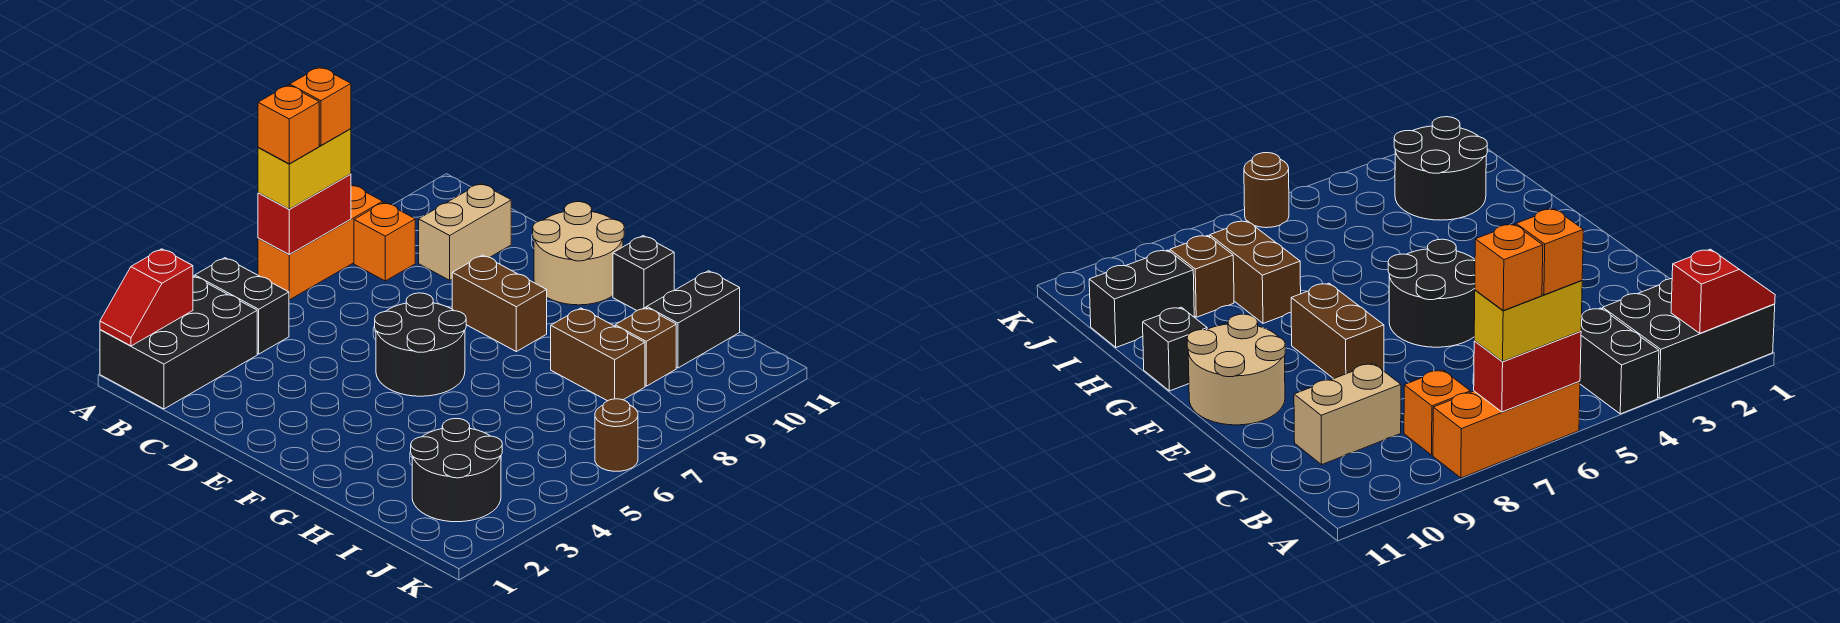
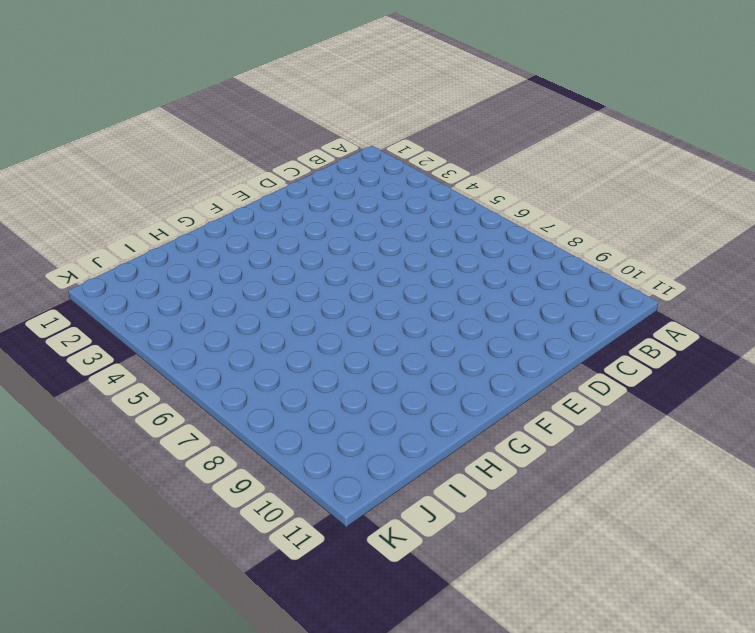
none -> black brick A1:B3 level 1
none -> black brick A4:B4 level 1
none -> orange brick A6:A8 level 1

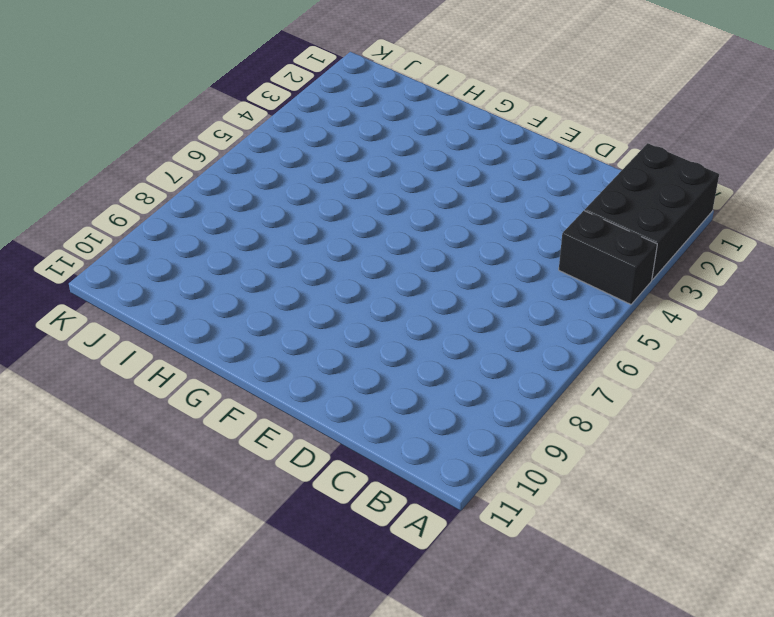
none -> orange brick A6:A8 level 1
none -> orange brick B8 level 1
none -> tan brick C9:C10 level 1

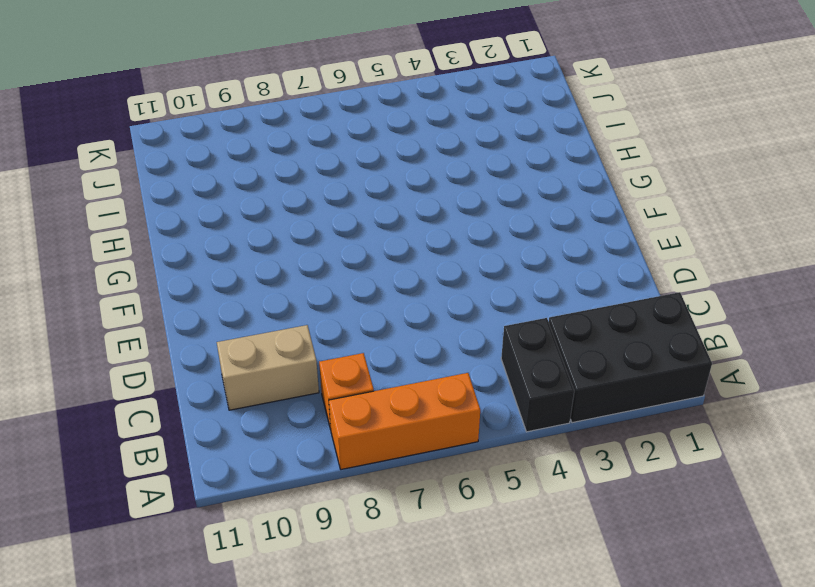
none -> black round brick E5:F6 level 1
none -> brown brick E8:F8 level 1
none -> tan round brick E10:F11 level 1

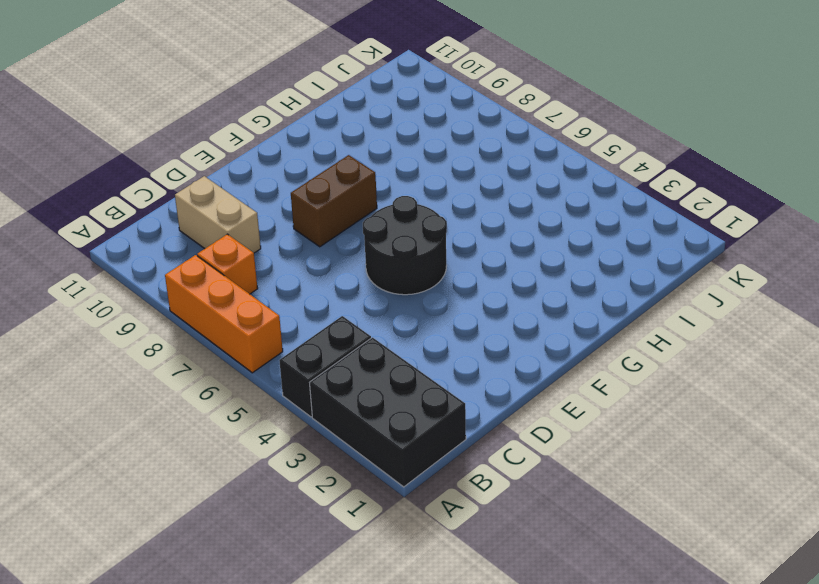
none -> tan round brick E10:F11 level 1
none -> black brick G11 level 1
none -> brown brick H8:I8 level 1

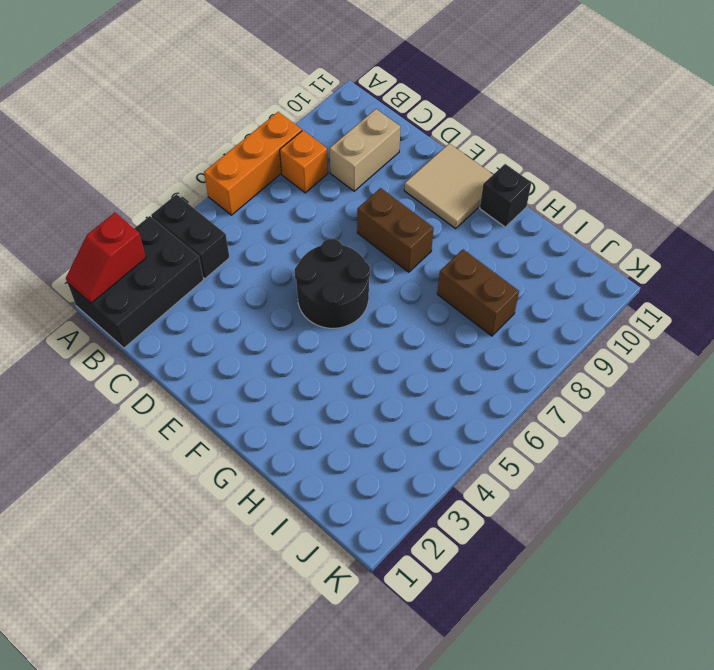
tan tile E10:F11 level 1 -> tan round brick E10:F11 level 1
none -> black round brick I2:J3 level 1
none -> brown brick I9 level 1
none -> black brick I10:I11 level 1

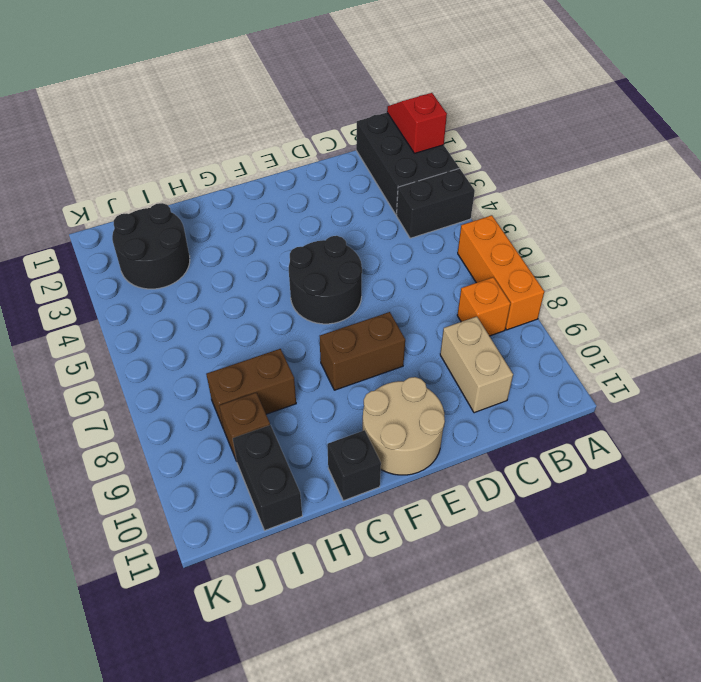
none -> brown round brick K6 level 1
none -> red brick A6:A7 level 2
none -> yellow brick A6:A7 level 3

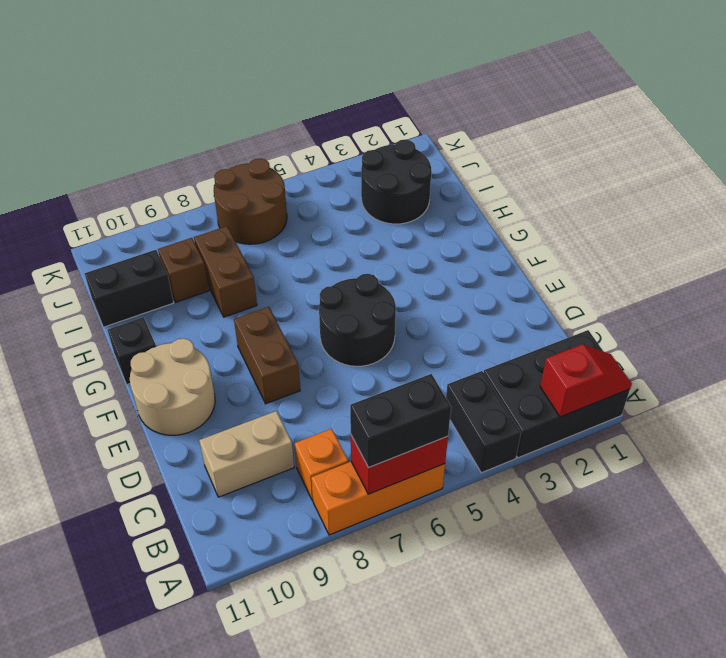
black brick A6:A7 level 3 -> yellow brick A6:A7 level 3
brown round brick J6:K7 level 1 -> brown round brick K6 level 1
none -> orange brick A6 level 4
none -> orange brick A7 level 4

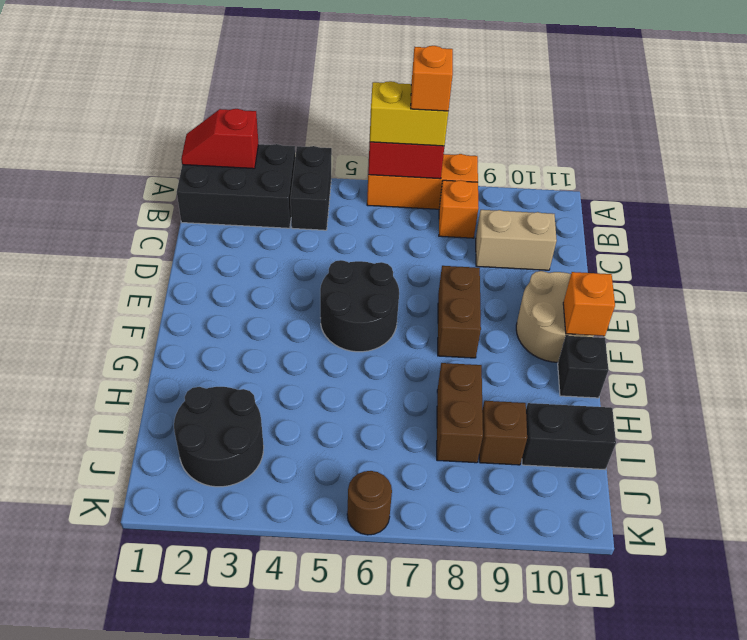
orange brick F11 level 2 -> orange brick A6 level 4

